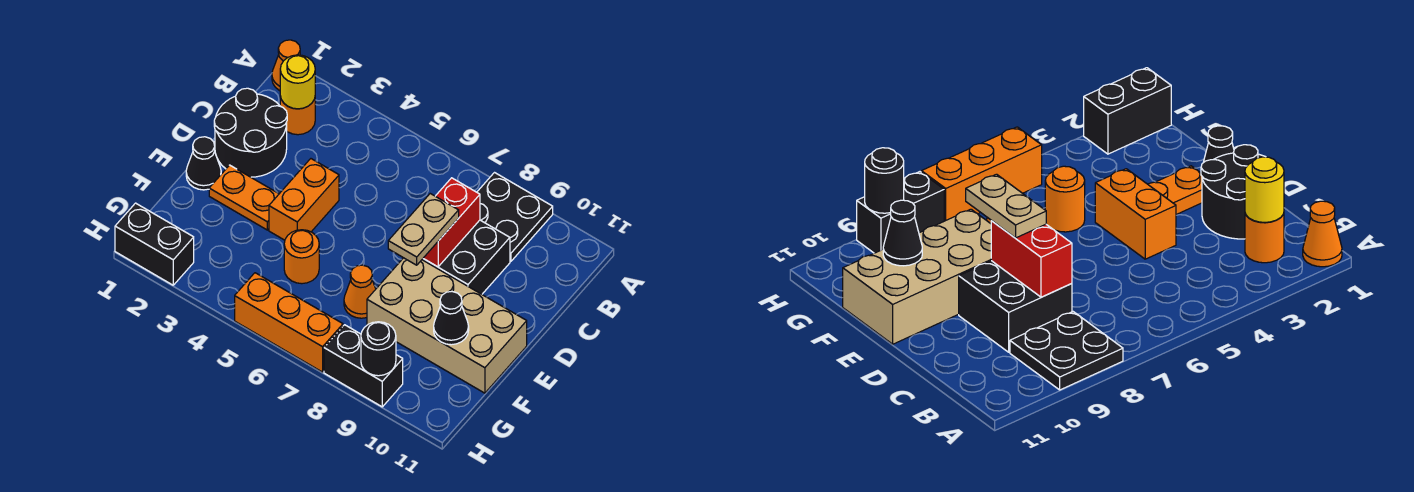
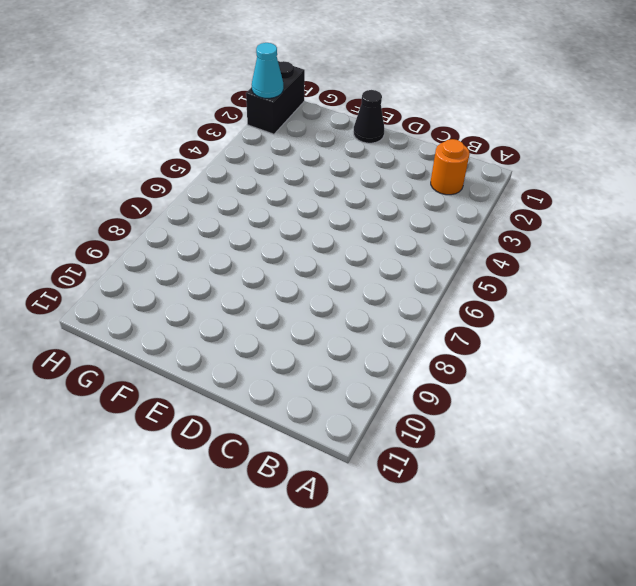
cyan cone H2 level 2 -> none
none -> orange cone A1 level 1
none -> black plate A8:B9 level 1
none -> black round brick C1:D2 level 1

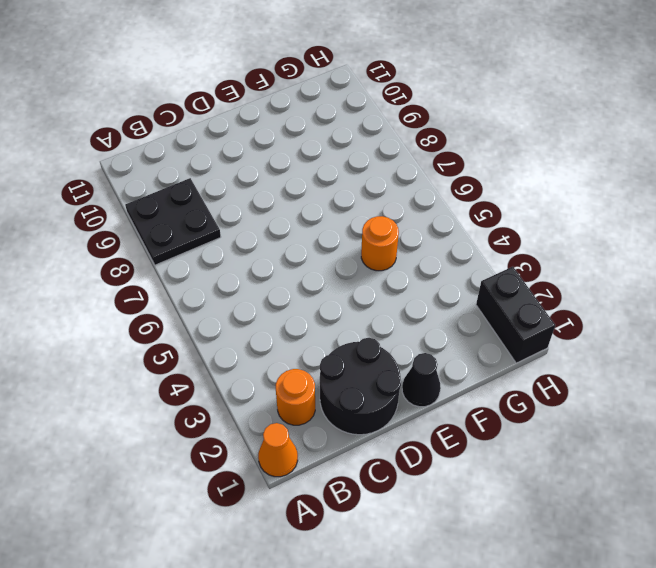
none -> black brick C8:D9 level 1
none -> orange brick D4:E4 level 1
none -> orange plate E2:E3 level 1

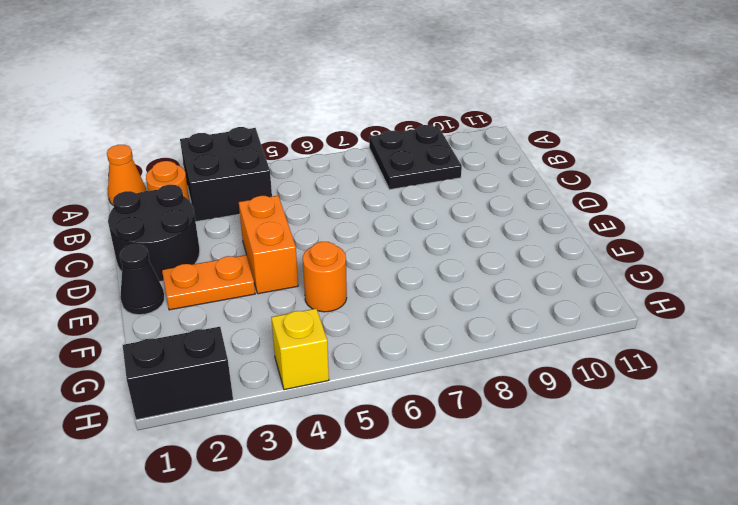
black brick A3:B4 level 1 -> black brick C8:D9 level 1
yellow brick H4 level 1 -> none
none -> tan brick E8:F11 level 1
none -> orange cone F7 level 1
none -> orange brick H5:H7 level 1

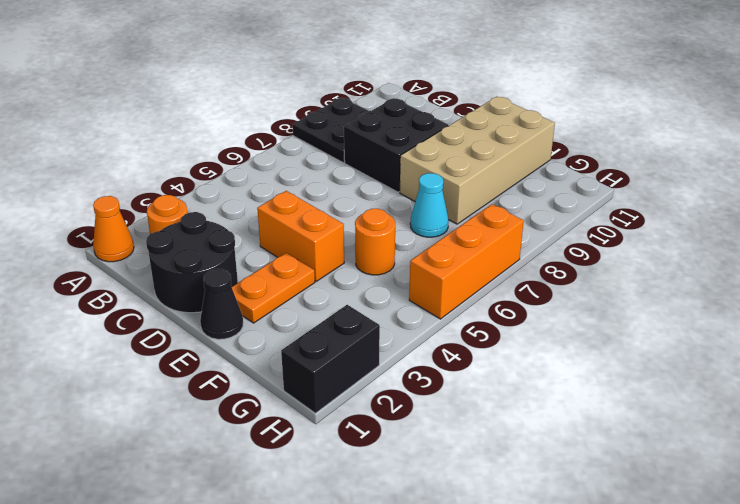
cyan cone F7 level 1 -> orange cone F7 level 1
none -> black brick H8:H9 level 1
none -> yellow round brick B2 level 2
none -> red brick C8:D8 level 2

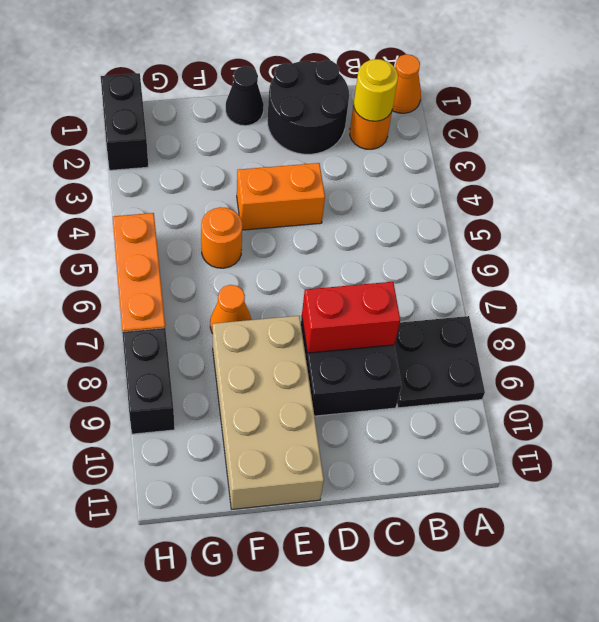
none -> orange plate E2:E3 level 1
none -> black cone F10 level 2
none -> black round brick H9 level 2

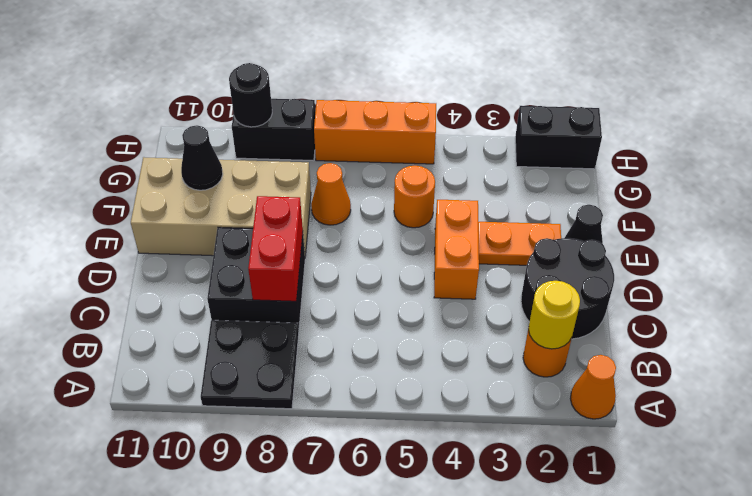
none -> tan plate D8:E8 level 3

